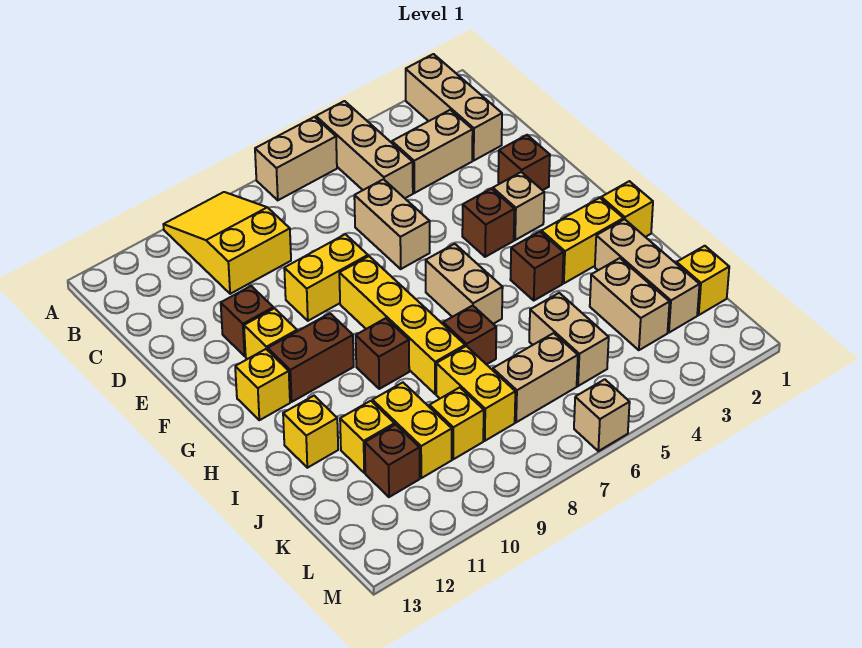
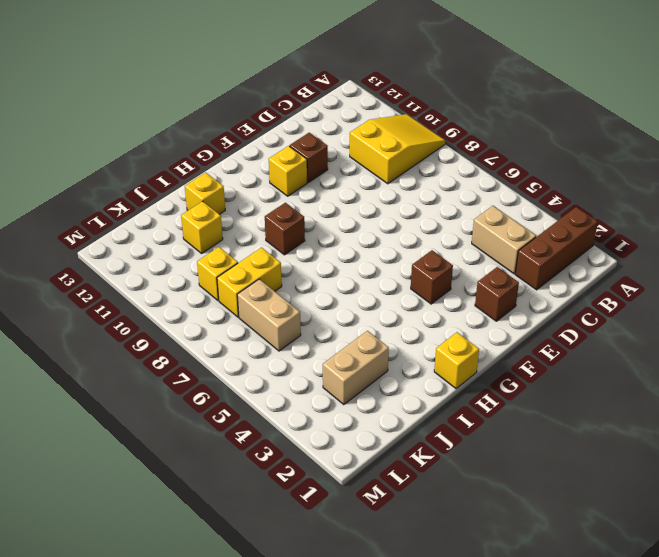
brown brick A2:C2 level 1 -> tan brick A2:C2 level 1
none -> tan brick A5:C5 level 1
none -> tan brick A6:A7 level 1
none -> tan brick D6:E6 level 1
none -> yellow brick E8:E9 level 1

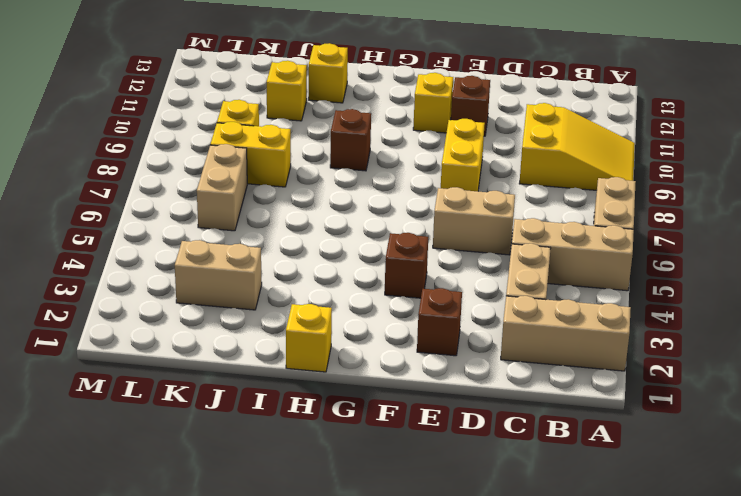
none -> tan brick F3 level 1
none -> yellow brick F8:I8 level 1
none -> tan brick G6:H6 level 1
none -> brown brick G10:G11 level 1

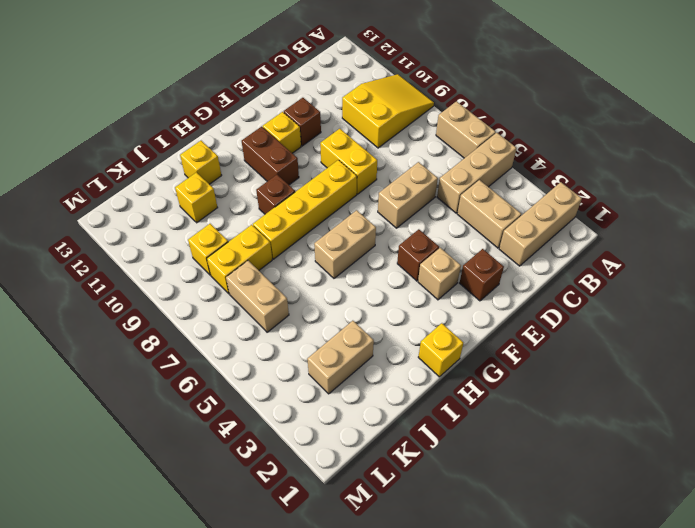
none -> yellow brick G12 level 1
none -> yellow brick H2:H3 level 1
none -> brown brick H4 level 1
none -> tan brick I2:K2 level 1

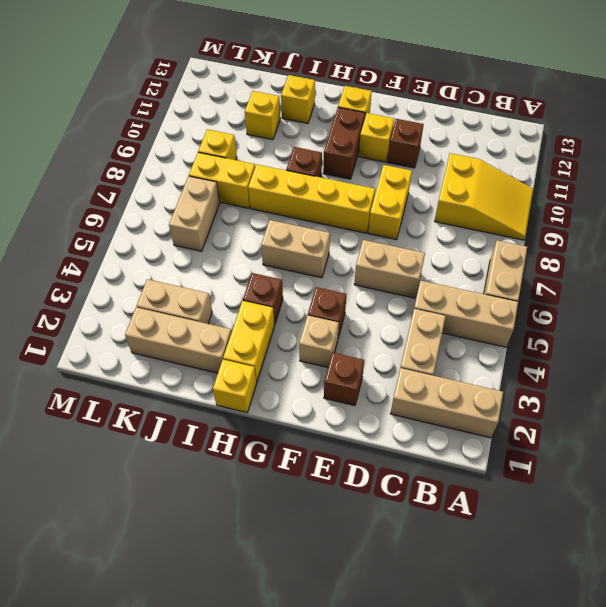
none -> brown brick I7 level 1
none -> tan brick J5:K5 level 1
none -> yellow brick J10:K10 level 1
none -> yellow brick K1 level 1

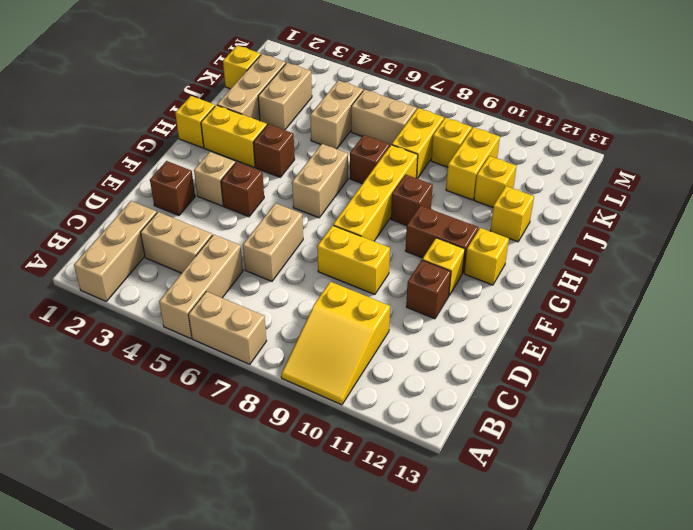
none -> brown brick K11 level 1
none -> tan brick M6 level 1

